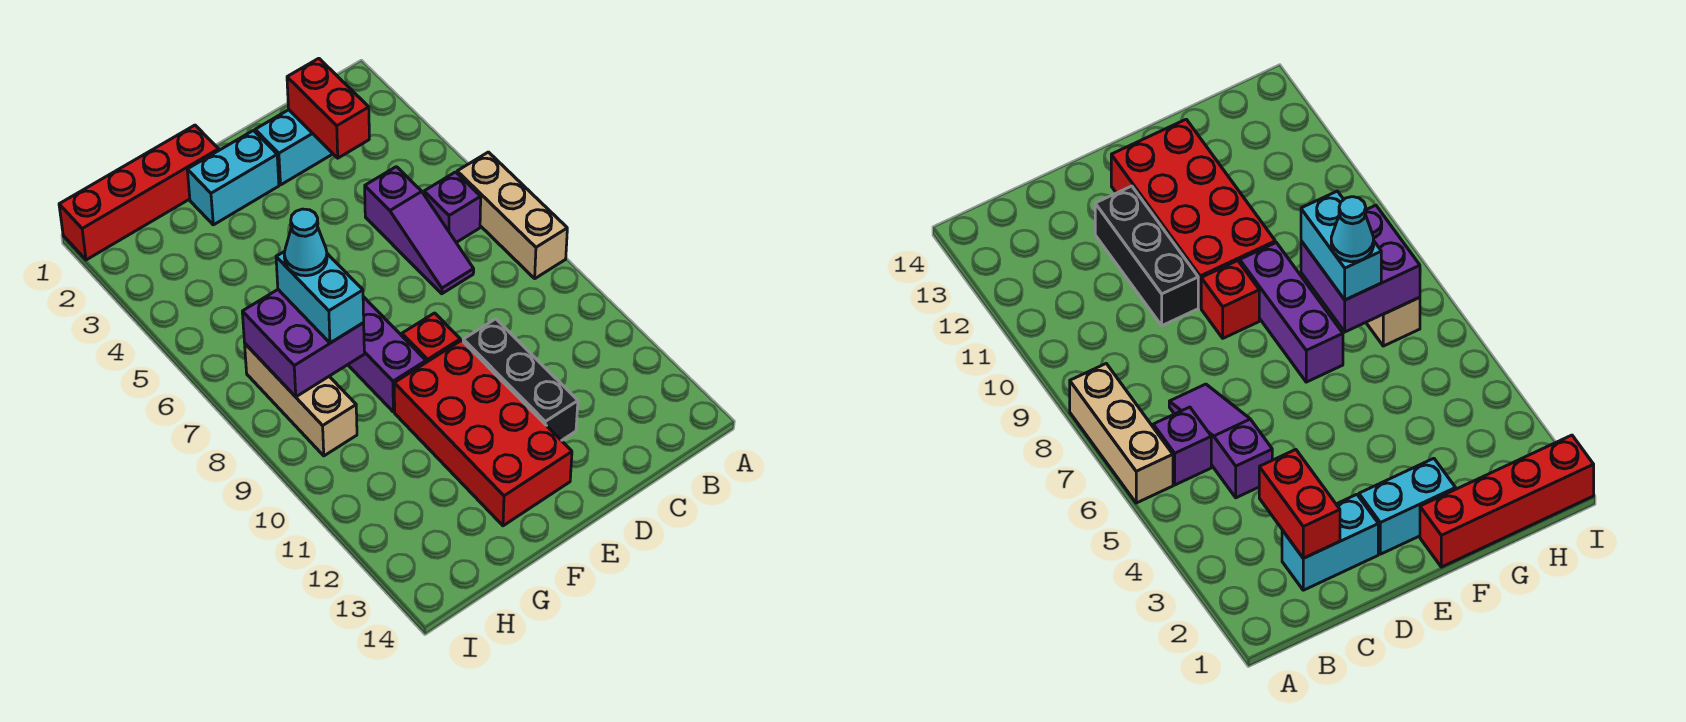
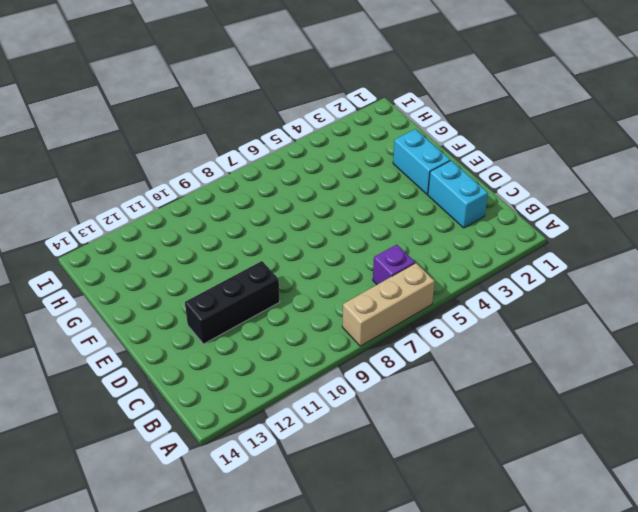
none -> purple slope C5:C7 level 1 top 5
none -> red brick E9 level 1
none -> red brick E10:F13 level 1

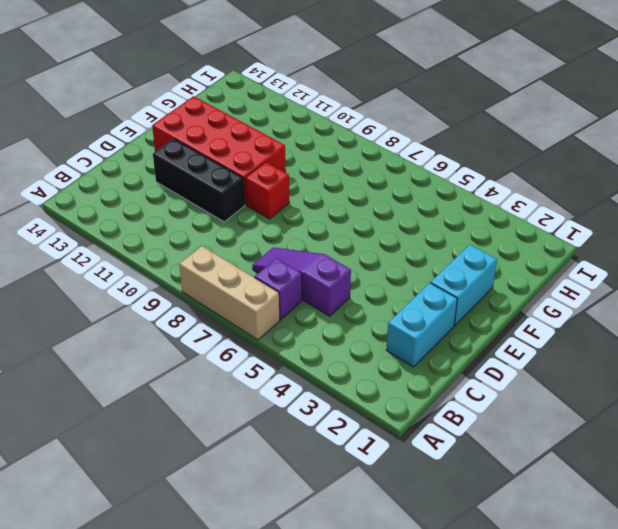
none -> red brick F1:I1 level 1
none -> purple brick F7:F9 level 1
none -> tan brick H7:H9 level 1

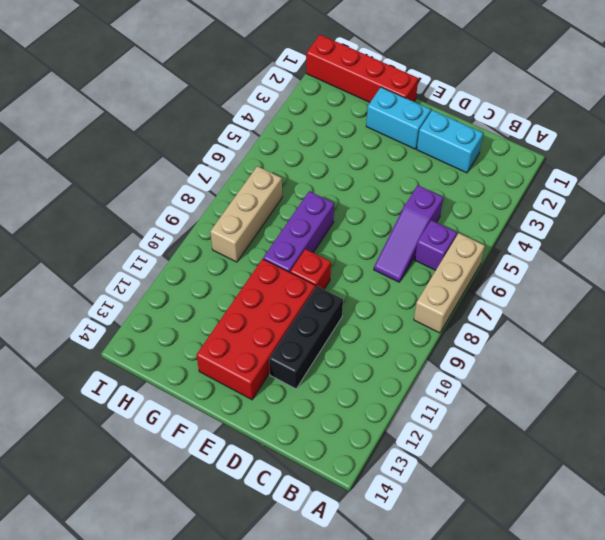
none -> red brick C2:C3 level 2
none -> purple brick G7:H8 level 2
none -> cyan brick G7:G8 level 3

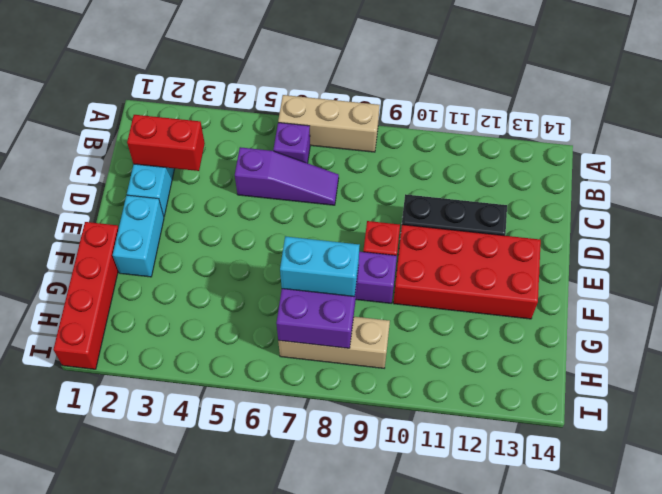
none -> cyan cone G7 level 4

